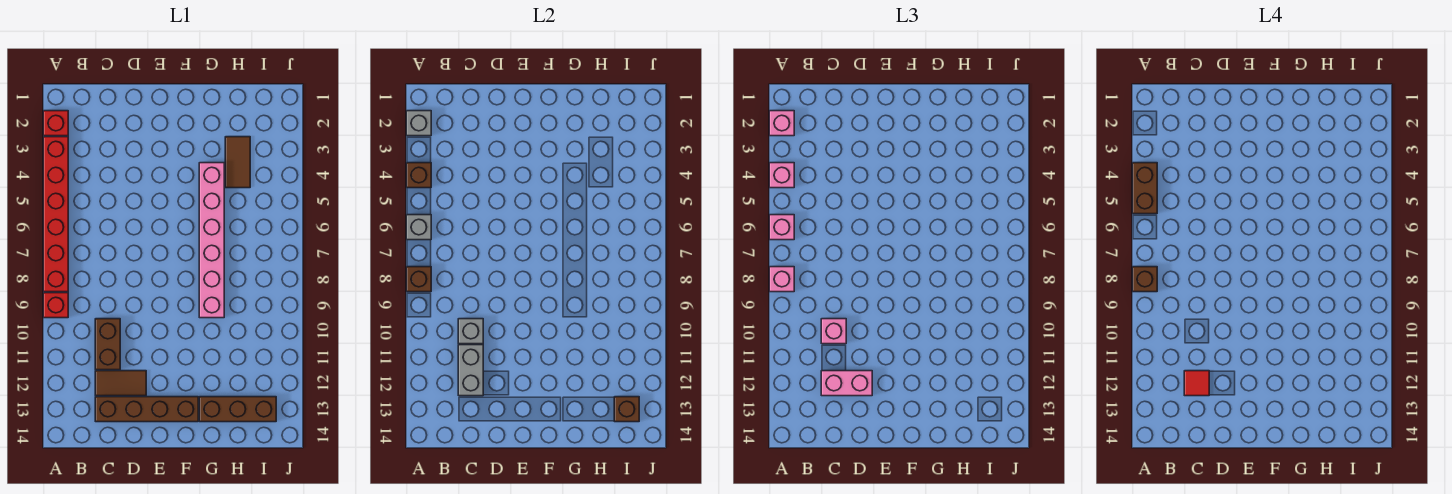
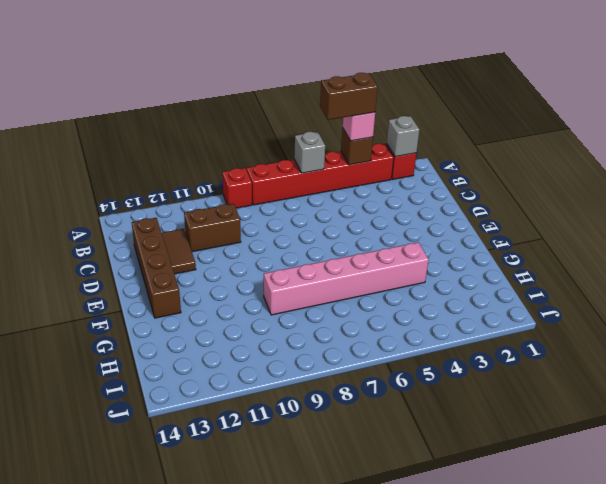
none -> brown brick G13:I13 level 1
none -> brown tile H3:H4 level 1
none -> brown brick A8 level 2

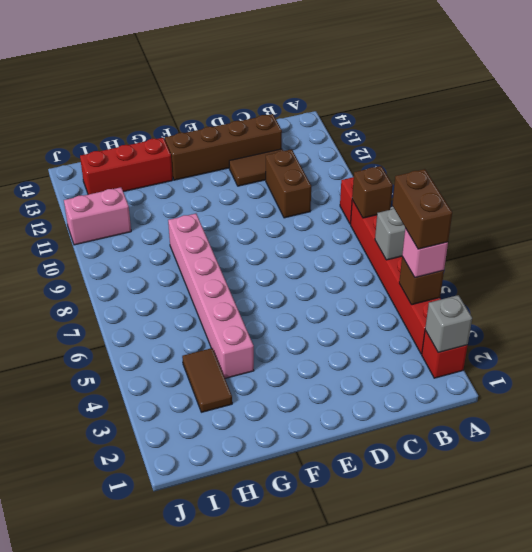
red brick G13:I13 level 1 -> brown brick G13:I13 level 1
pink brick I11:J11 level 1 -> pink brick C12:D12 level 3
none -> grey brick C10 level 2
none -> grey brick C11:C12 level 2
none -> brown brick I13 level 2

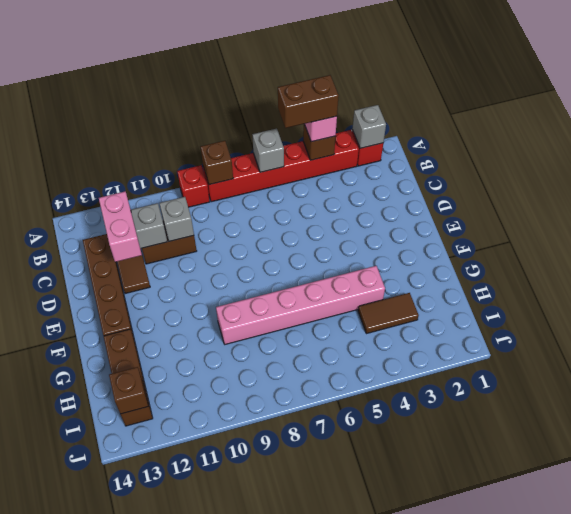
none -> pink brick A2 level 3
none -> pink brick A6 level 3
none -> pink brick A8 level 3

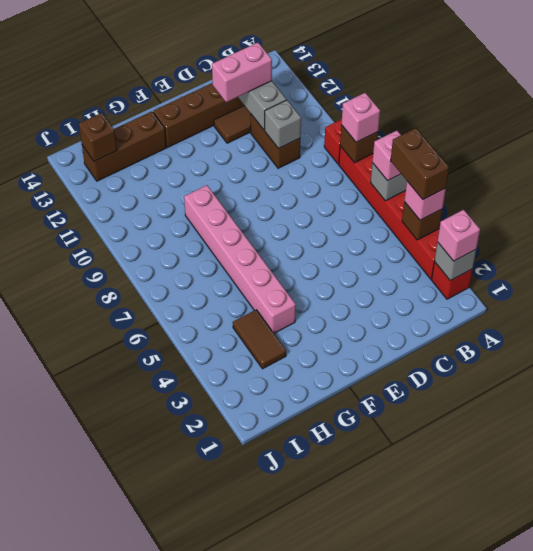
none -> pink brick C10 level 3
none -> brown brick A8 level 4
none -> red tile C12 level 4

